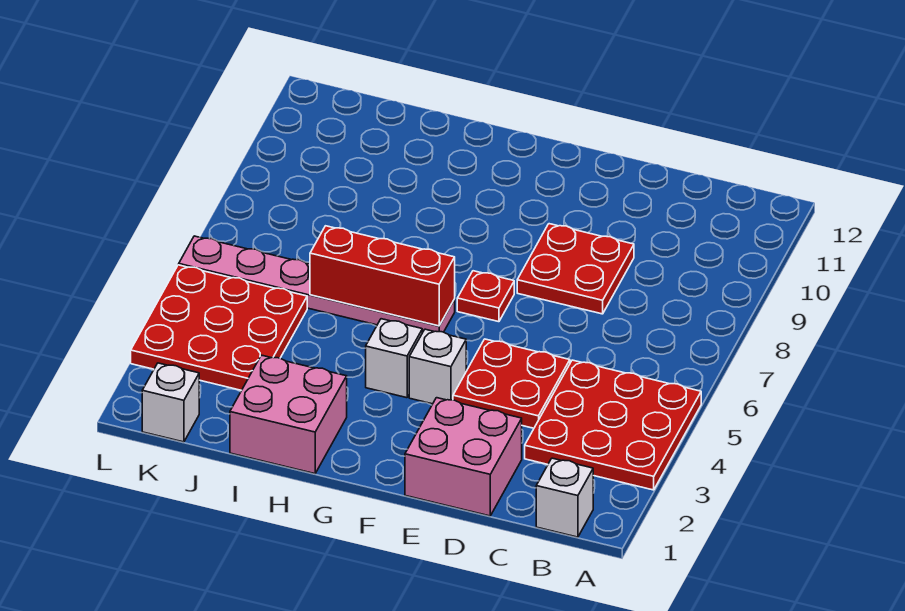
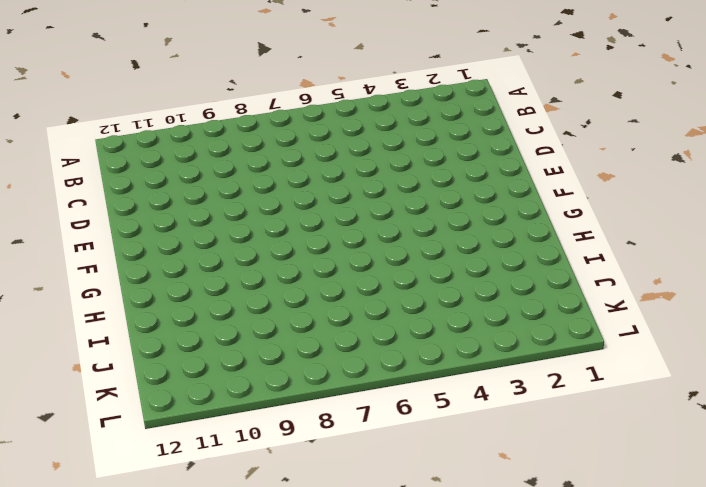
none -> red plate A3:C5 level 1
none -> white brick B1 level 1
none -> pink brick D1:E2 level 1

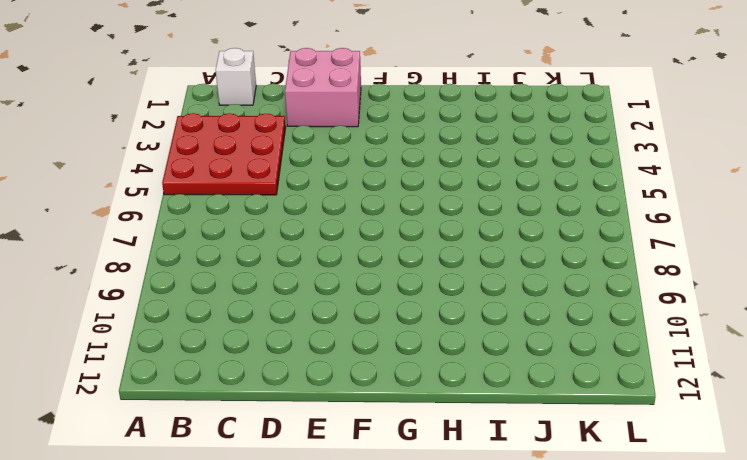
none -> red plate D4:E5 level 1
none -> red plate D8:E9 level 1
none -> white brick F4 level 1

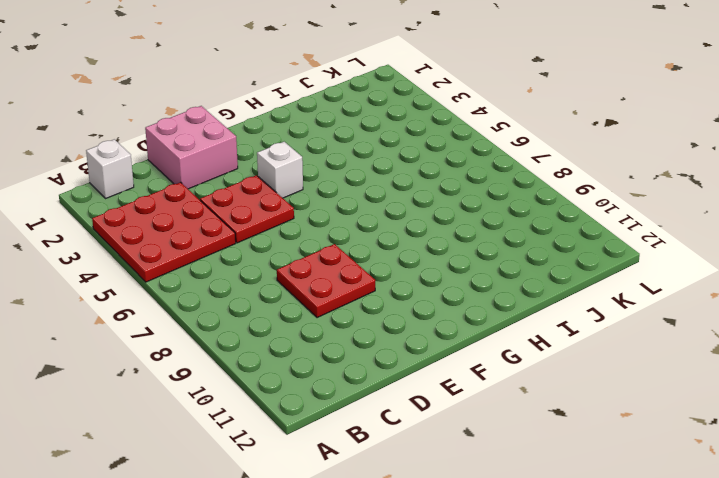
none -> red plate F7 level 1
none -> white brick G4 level 1
none -> pink plate G6:L6 level 1

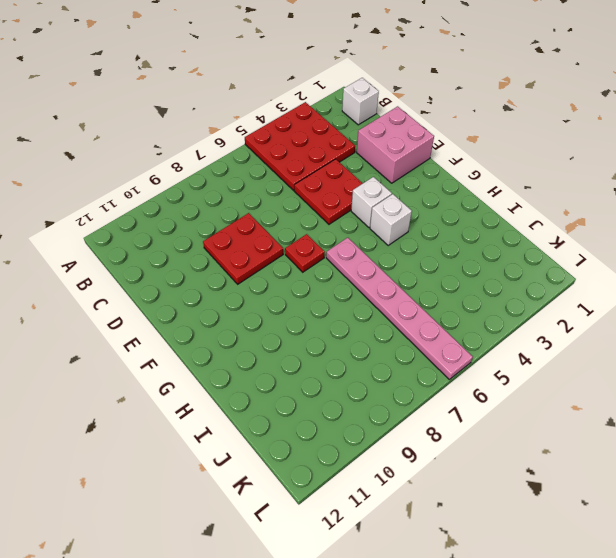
none -> pink brick H1:I2 level 1
none -> red plate J3:L5 level 1
none -> white brick K1 level 1

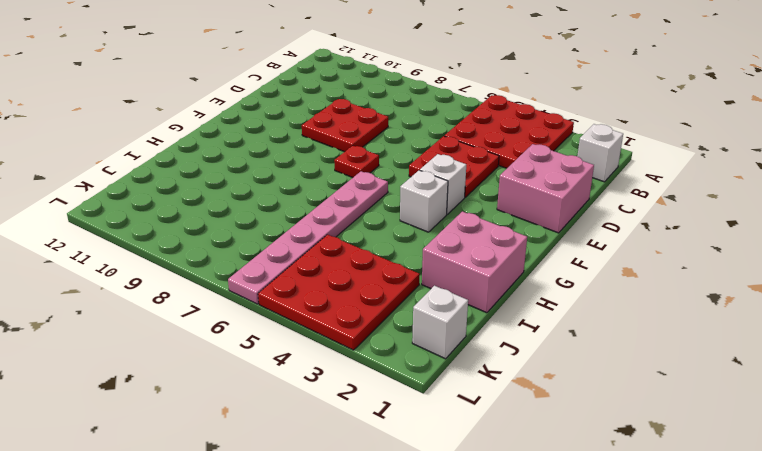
none -> red brick G6:I6 level 2

